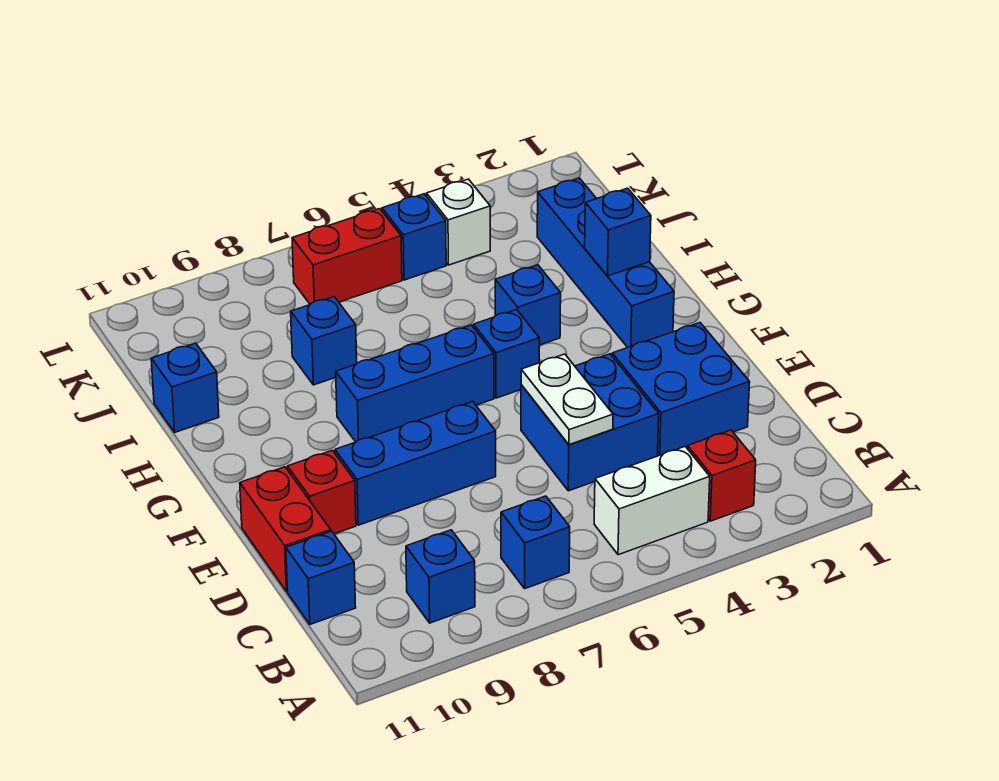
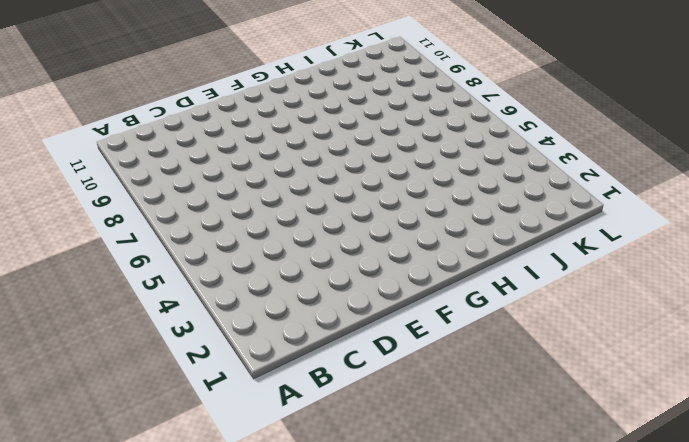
none -> red brick B3 level 1
none -> white brick B4:B5 level 1
none -> blue brick B7 level 1

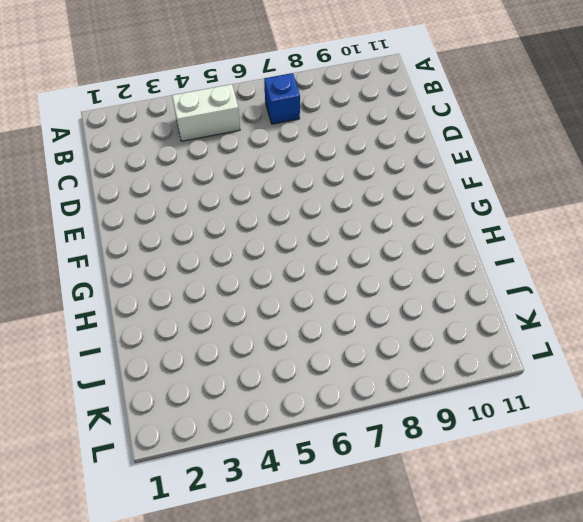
none -> red brick B3 level 1
none -> blue brick B9 level 1
none -> blue brick C11 level 1

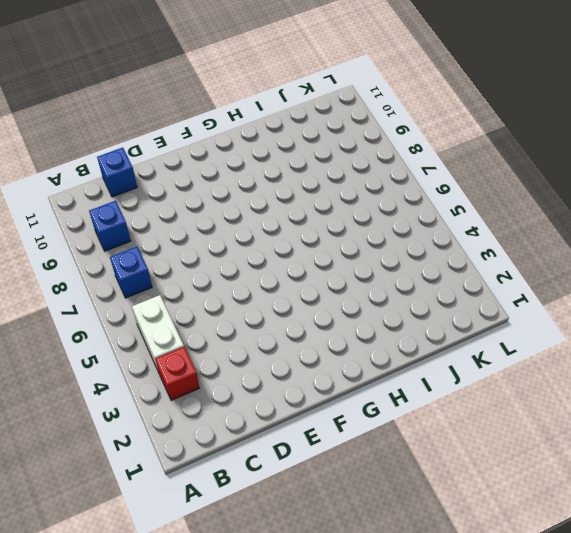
none -> blue brick D2:E3 level 1
none -> blue brick D4:E5 level 1
none -> red brick D11:E11 level 1

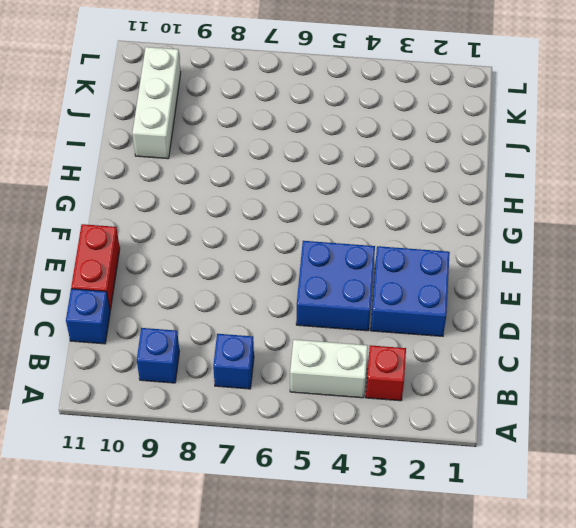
white brick I10:K10 level 1 -> none
none -> blue brick E7:E9 level 1
none -> red brick E10 level 1
none -> blue brick G2:J2 level 1

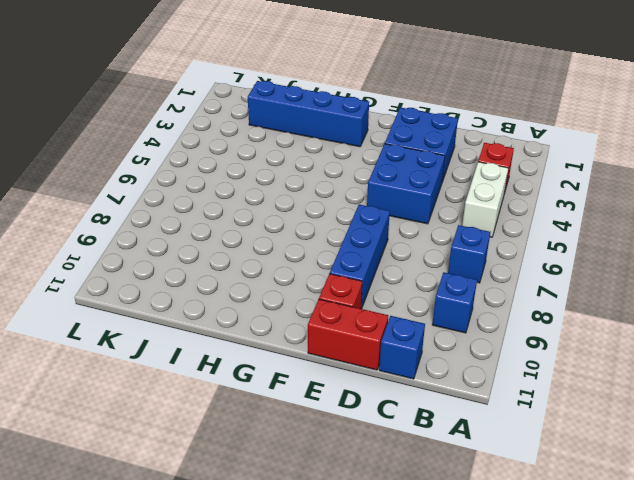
none -> blue brick G5 level 1
none -> blue brick G6:G8 level 1
none -> blue brick H4 level 1

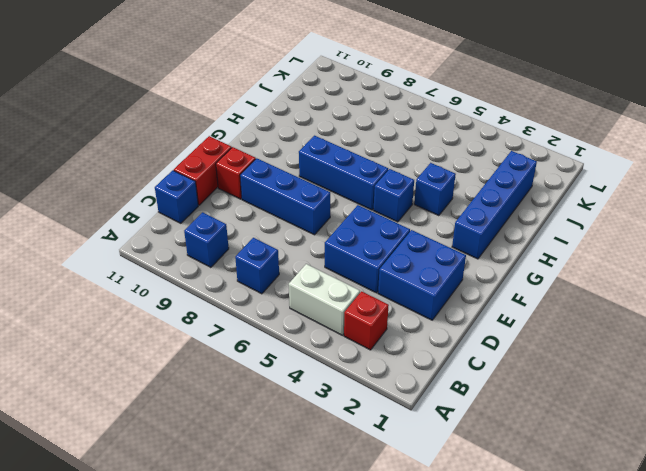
none -> blue brick I8 level 1
none -> blue brick I11 level 1
none -> white brick K4 level 1

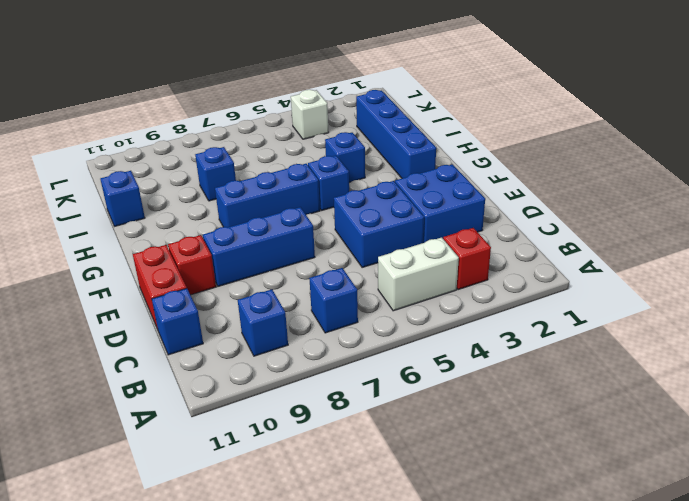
none -> blue brick K5 level 1
none -> red brick K6:K7 level 1
none -> white plate D5:E5 level 2

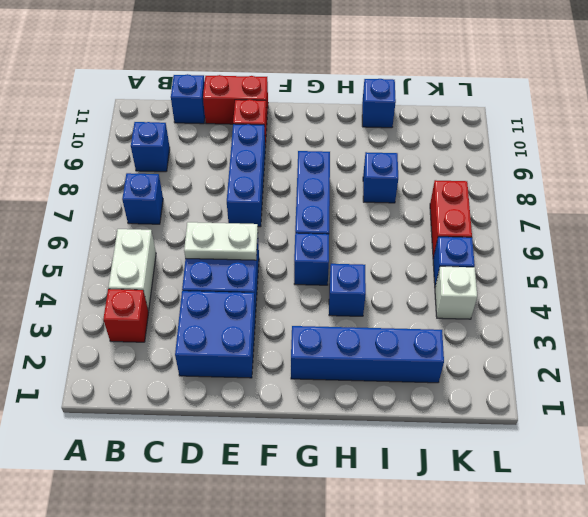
none -> blue brick H2 level 2

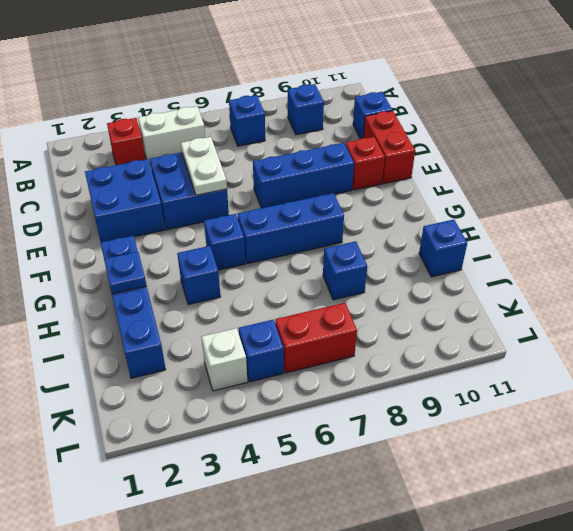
blue plate H2 level 2 -> blue brick H2 level 2

